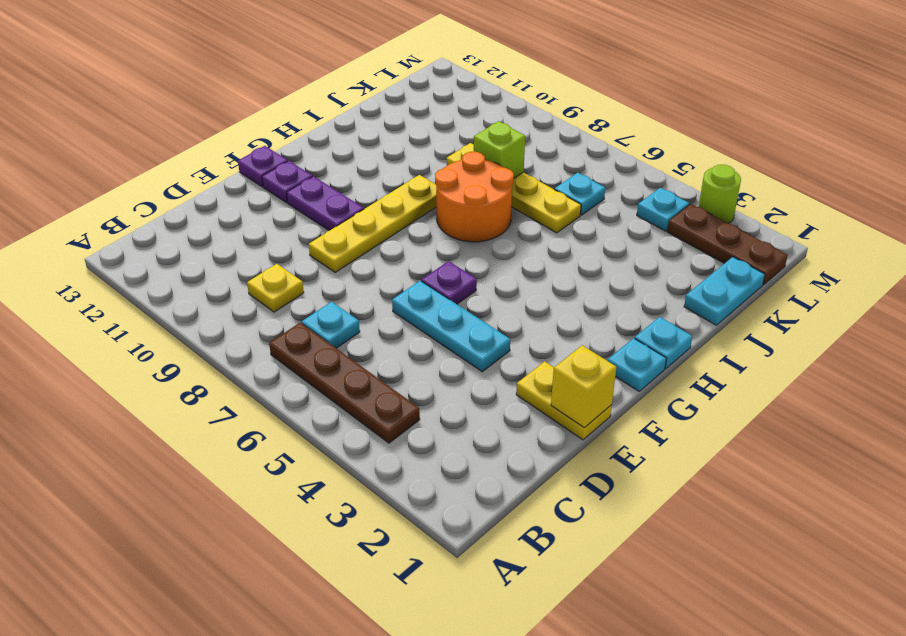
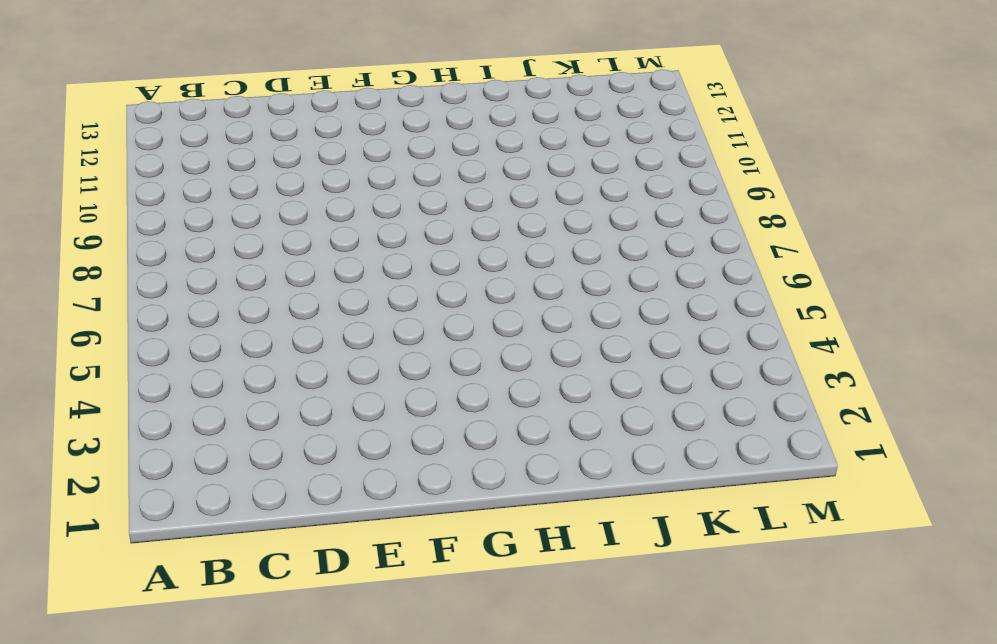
none -> brown plate B4:B7 level 1
none -> cyan plate C7 level 1
none -> yellow plate C9 level 1

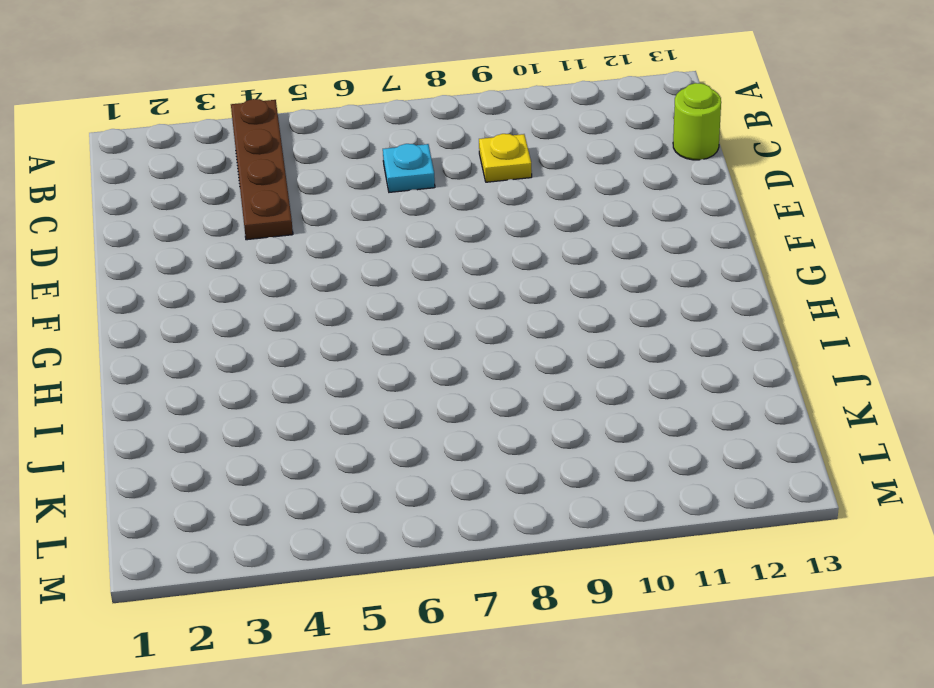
brown plate A4:D4 level 1 -> brown plate B4:B7 level 1
lime round brick C13 level 1 -> lime round brick M3 level 1
none -> yellow plate E1:E2 level 1
none -> cyan plate E4:E6 level 1
none -> yellow plate E9:H9 level 1

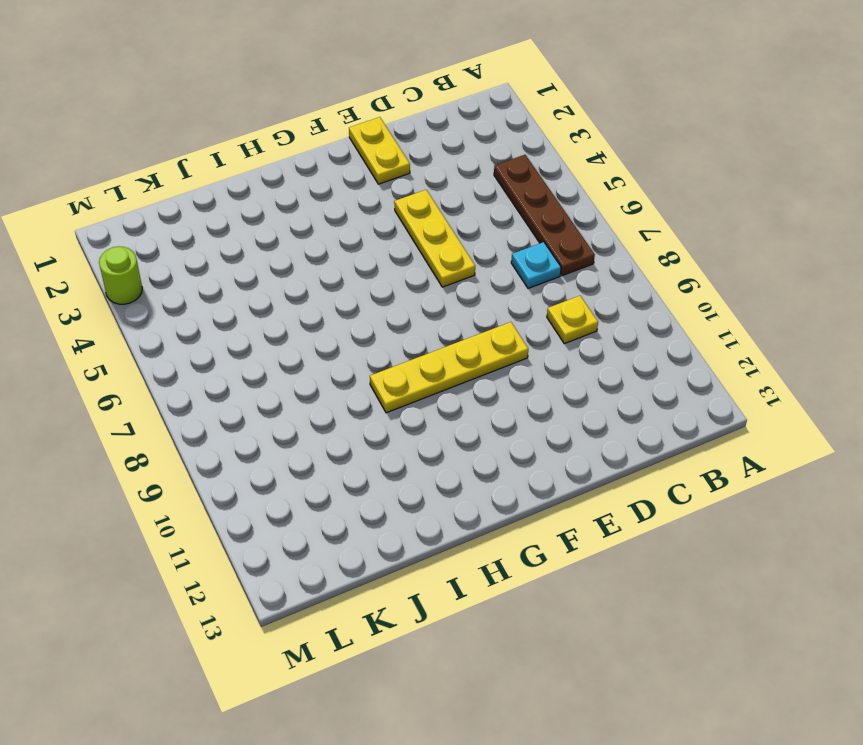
yellow plate E4:E6 level 1 -> cyan plate E4:E6 level 1
none -> purple plate F6 level 1
none -> purple plate F10:F11 level 1
none -> purple plate F12 level 1

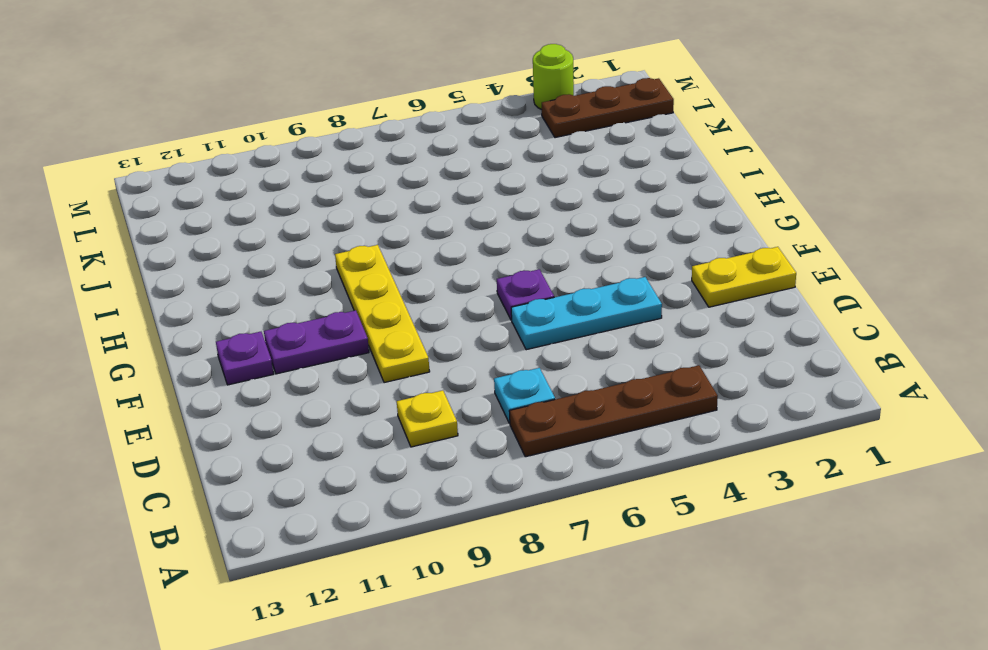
none -> purple plate F13 level 1
none -> cyan plate G1 level 1
none -> cyan plate H1 level 1

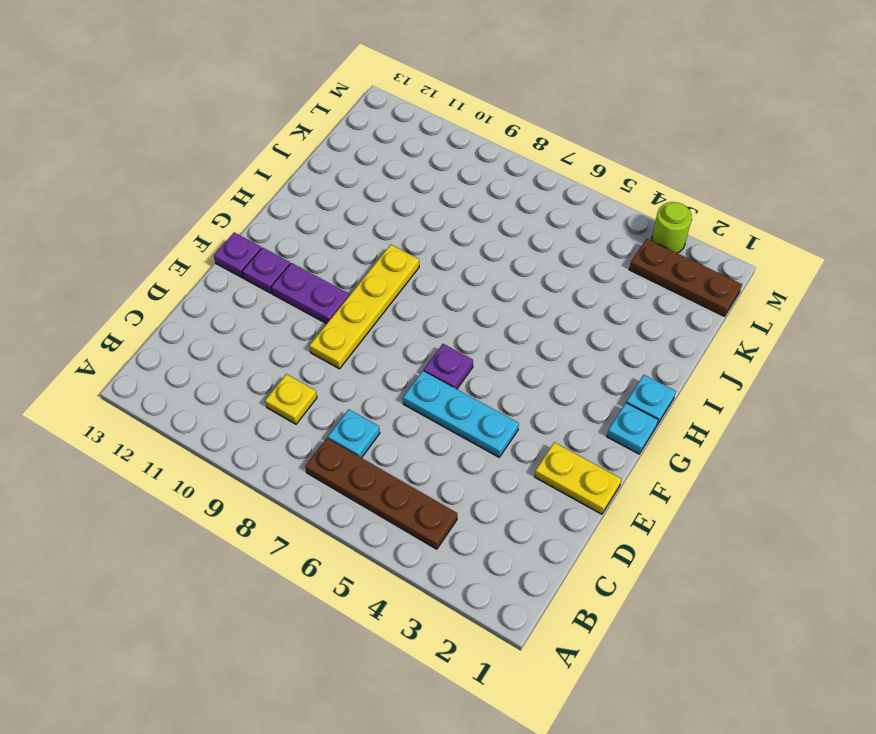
none -> orange round brick H7:I8 level 1
none -> cyan plate J1:K1 level 1
none -> yellow plate J6:J9 level 1

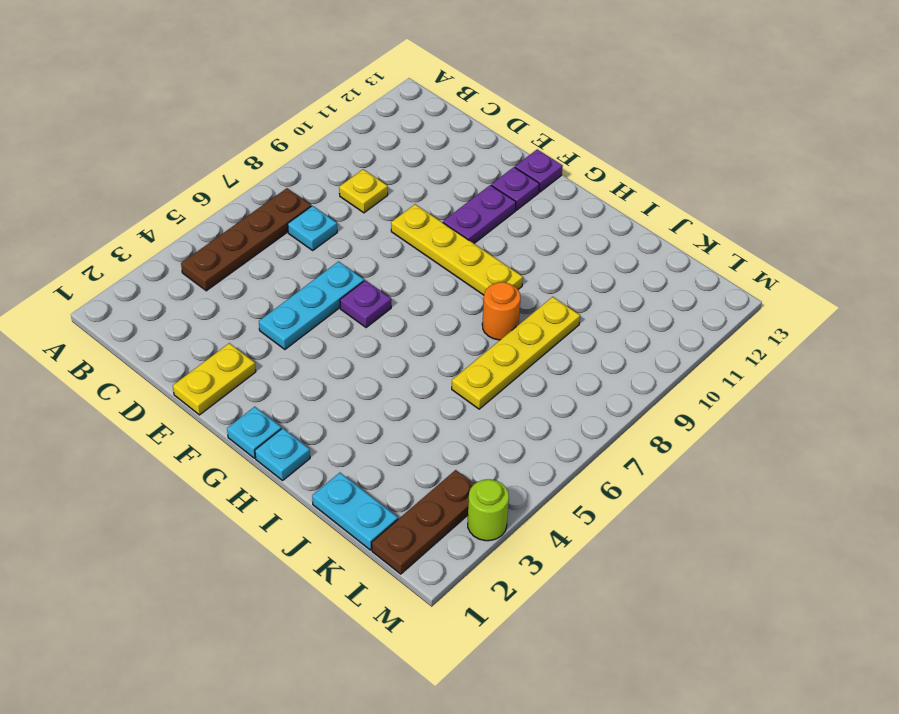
orange round brick I8 level 1 -> orange round brick H7:I8 level 1
none -> cyan plate K6 level 1
none -> cyan plate L4 level 1
none -> yellow brick E1 level 2

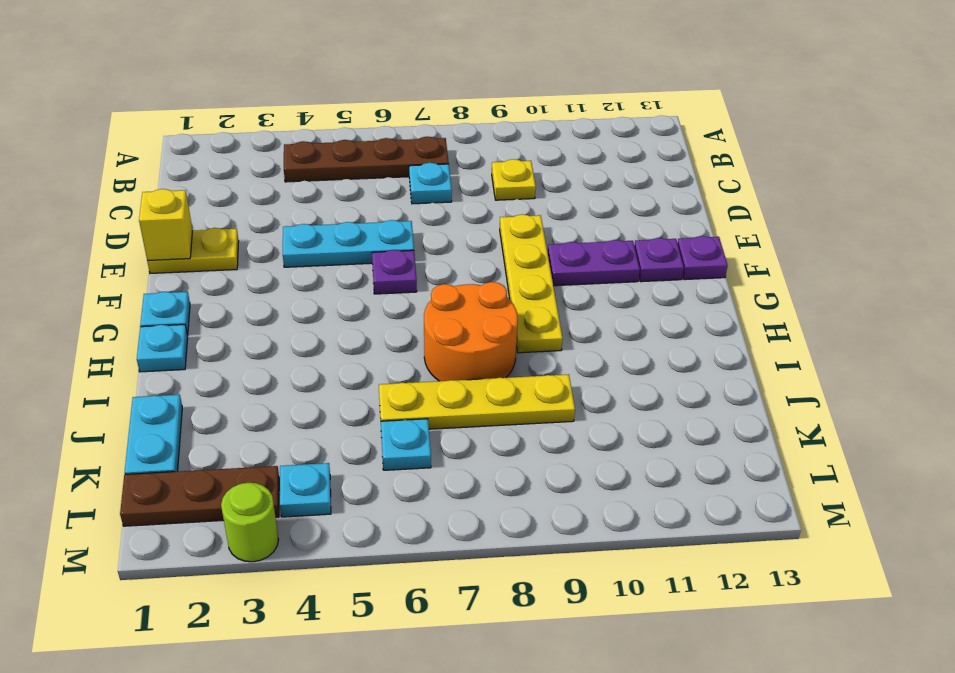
none -> lime brick J8 level 2

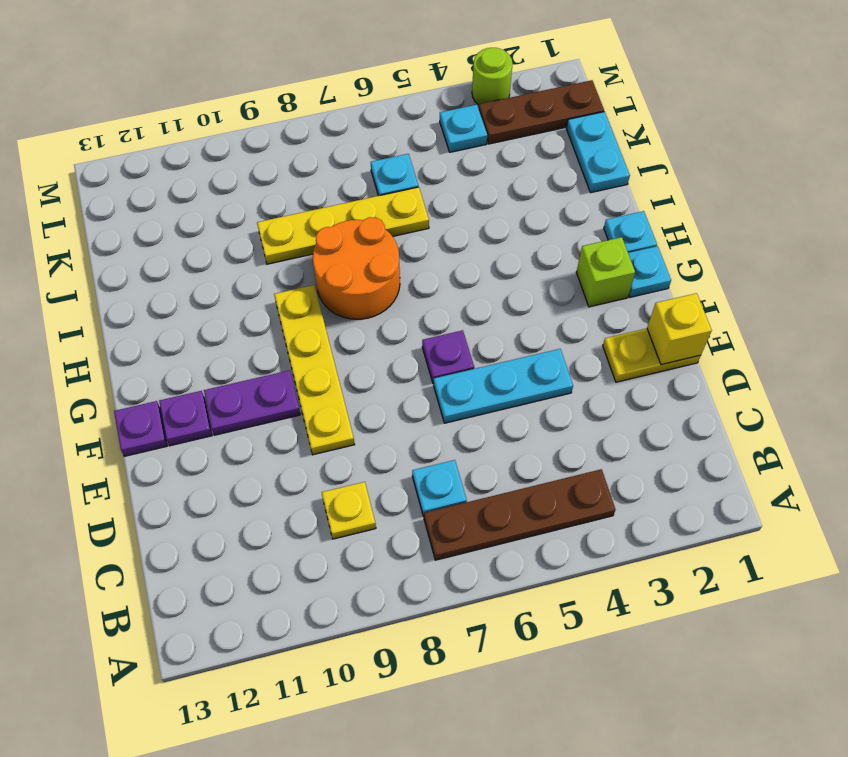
lime brick G2 level 1 -> lime brick J8 level 2

